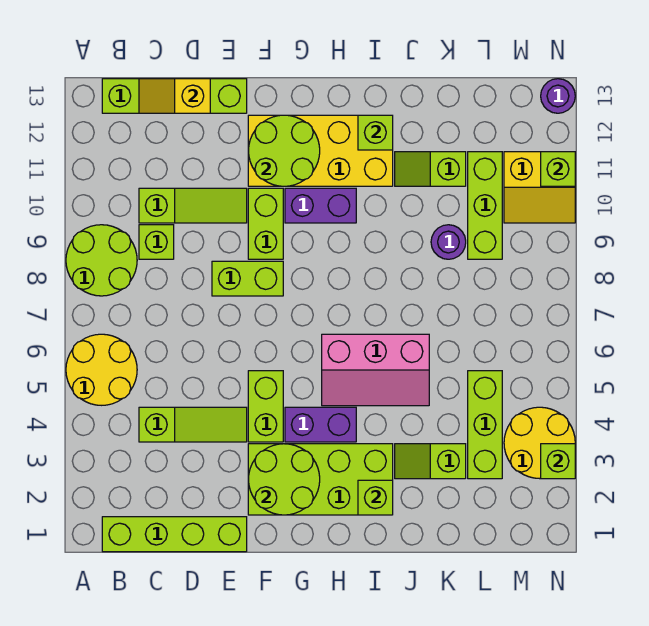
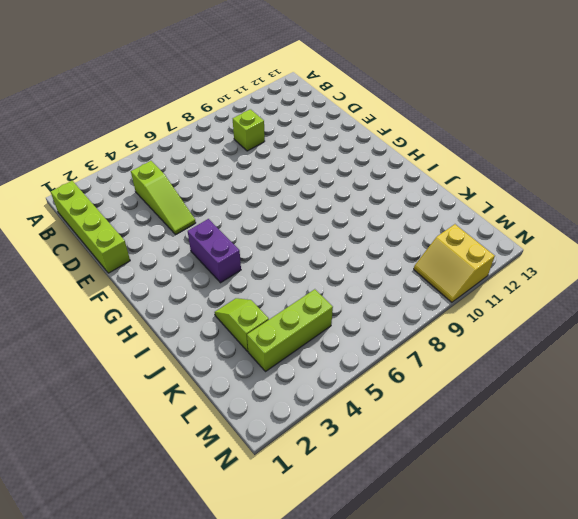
none -> yellow round brick A5:B6 level 1
none -> lime round brick A8:B9 level 1
none -> lime brick B13:E13 level 1
none -> lime slope C10:E10 level 1 top C

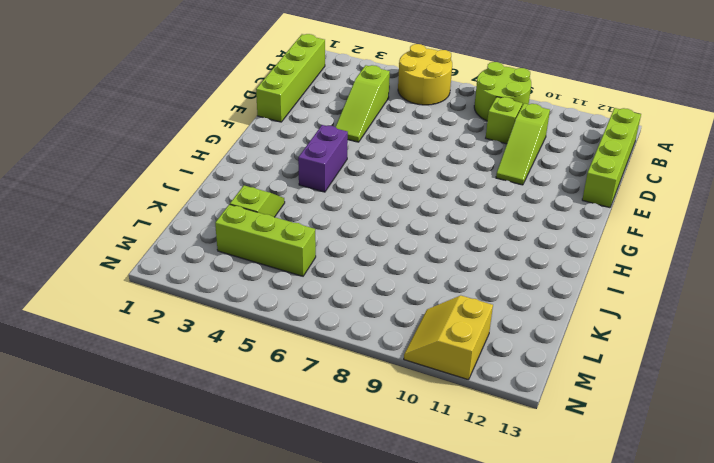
none -> lime brick E8:F8 level 1
none -> lime brick F2:I3 level 1
none -> lime brick F4:F5 level 1
none -> lime brick F9:F10 level 1

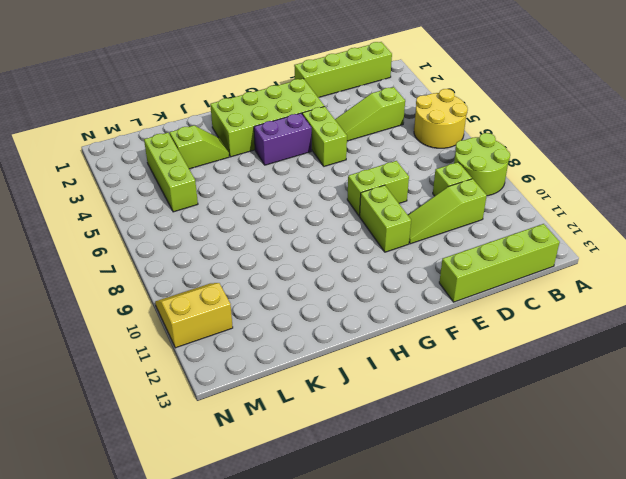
none -> yellow brick F11:I12 level 1
none -> purple brick G10:H10 level 1
none -> pink slope H5:J6 level 1 top 6
none -> lime slope J11:K11 level 1 top K

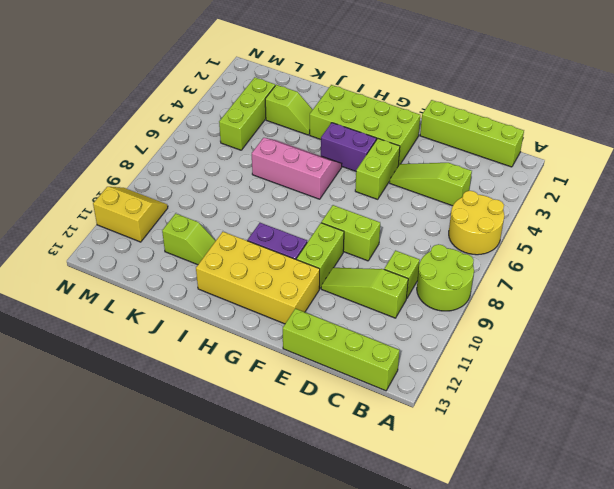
none -> purple round brick K9 level 1
none -> lime brick L9:L11 level 1
none -> yellow round brick M3:N4 level 1
none -> purple round brick N13 level 1

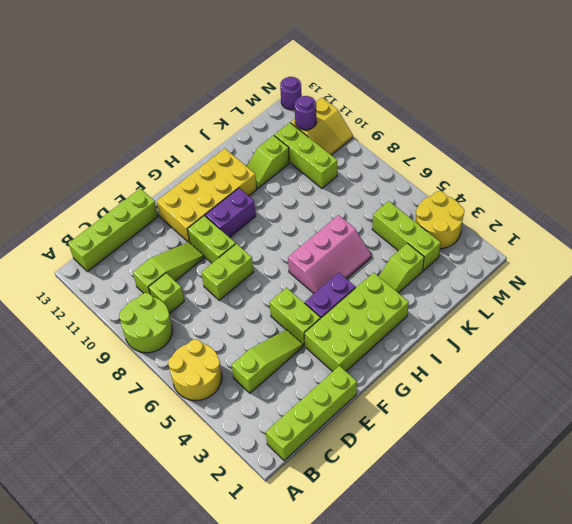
purple round brick M11 level 2 -> purple round brick K9 level 1
none -> yellow slope C13:D13 level 2 top D
none -> lime round brick F2:G3 level 2
none -> lime round brick F11:G12 level 2
none -> lime brick I2 level 2

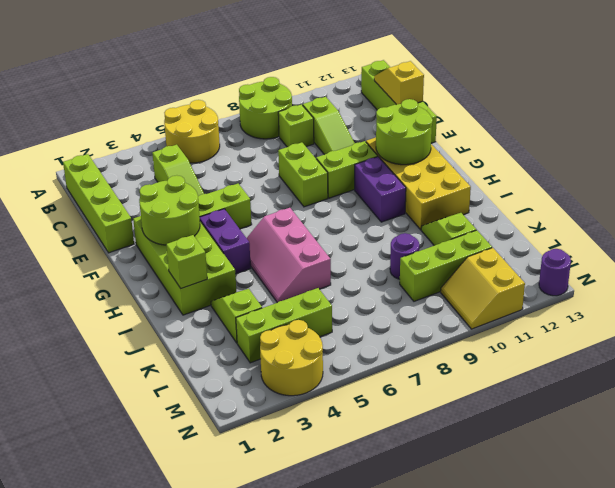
none -> lime brick I12 level 2
none -> lime brick N3 level 2
none -> lime brick N11 level 2

